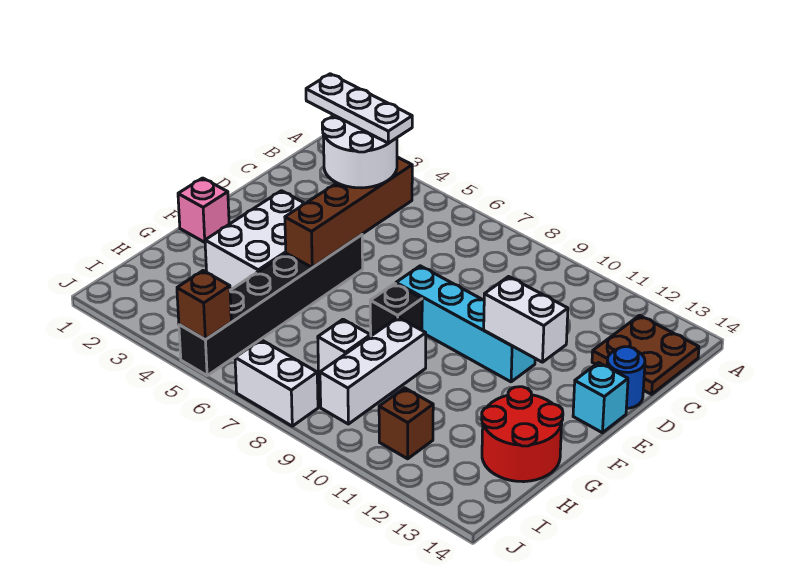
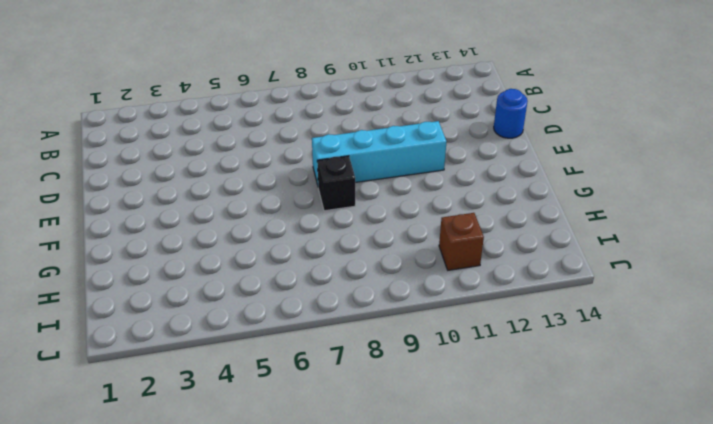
none -> brown plate B13:C14 level 1
none -> white brick E3:G4 level 1
none -> black brick E5:J5 level 1

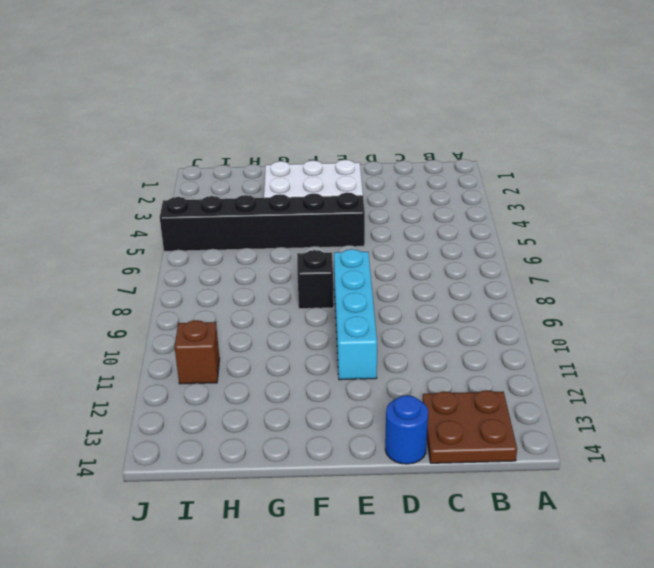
none -> cyan brick E14 level 1
none -> pink brick F1 level 1
none -> white brick G9:I9 level 1

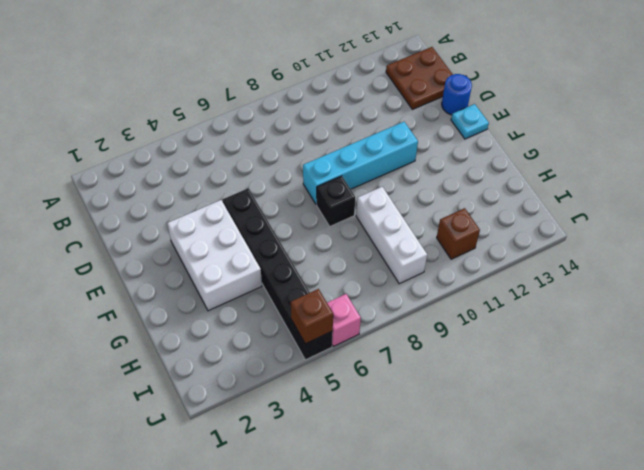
cyan plate E14 level 1 -> cyan brick E14 level 1
pink brick J6 level 1 -> pink brick F1 level 1
none -> red round brick G13:H14 level 1
none -> white brick H8 level 1
none -> white brick J7:J8 level 1

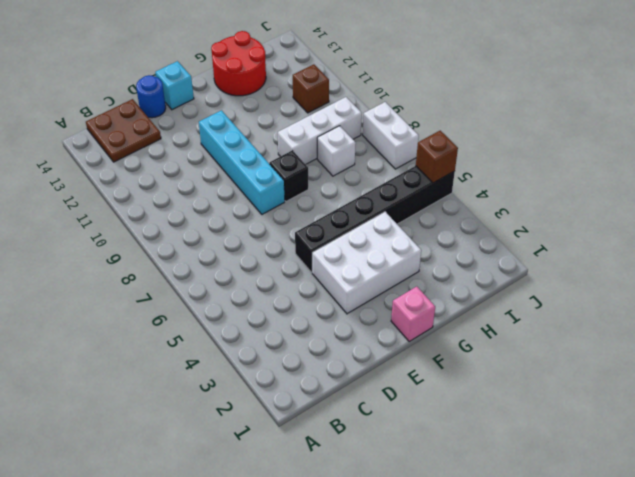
none -> brown brick C5:F5 level 2
none -> white brick E11:E12 level 2
none -> white round brick C4:D5 level 3

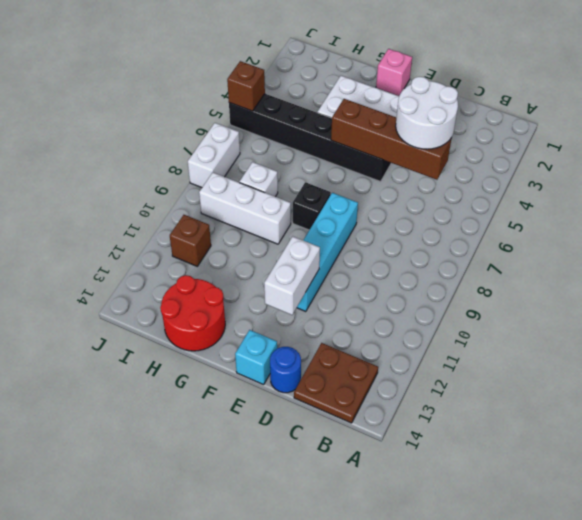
none -> white plate C3:C5 level 4

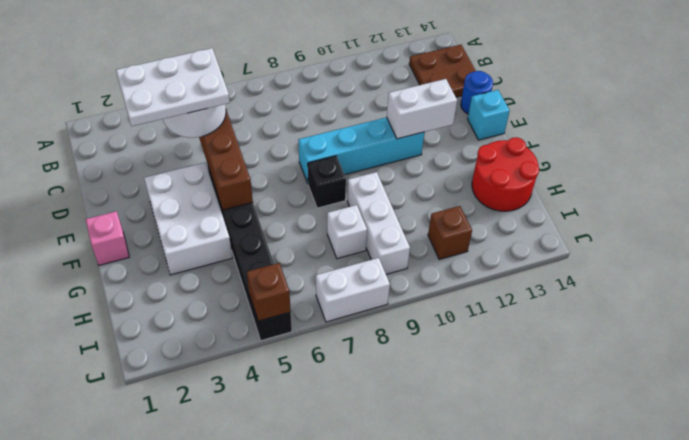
white plate C3:D5 level 4 -> white plate C3:C5 level 4

